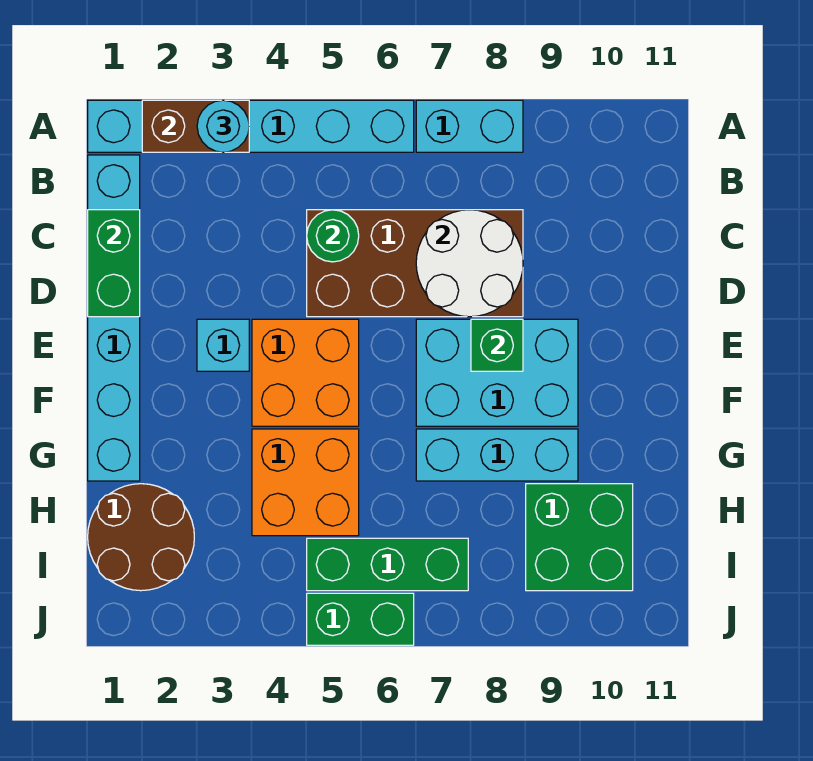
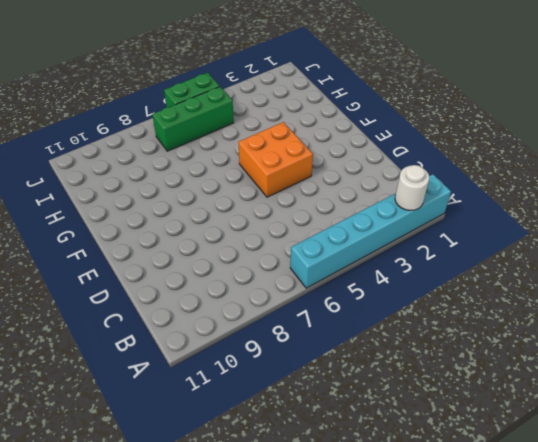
white round brick A2 level 2 -> brown brick A2:A3 level 2
none -> cyan brick A7:A8 level 1
none -> cyan brick B1:G1 level 1
none -> brown brick C5:D8 level 1

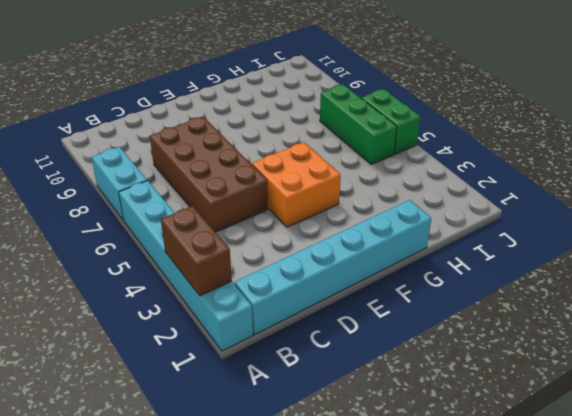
none -> cyan brick E3 level 1
none -> cyan brick E7:F9 level 1
none -> orange brick G4:H5 level 1

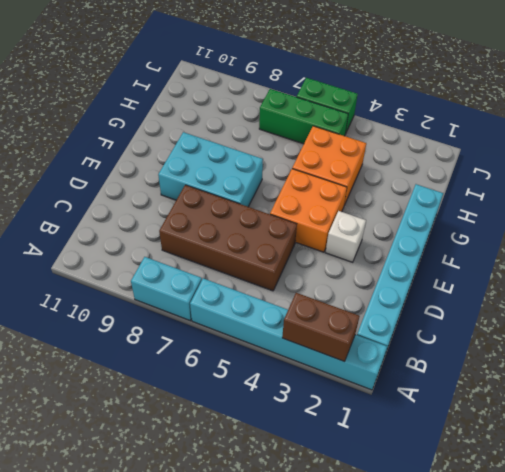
white brick E3 level 1 -> cyan brick E3 level 1
none -> cyan brick G7:G9 level 1
none -> brown round brick H1:I2 level 1
none -> green brick H9:I10 level 1

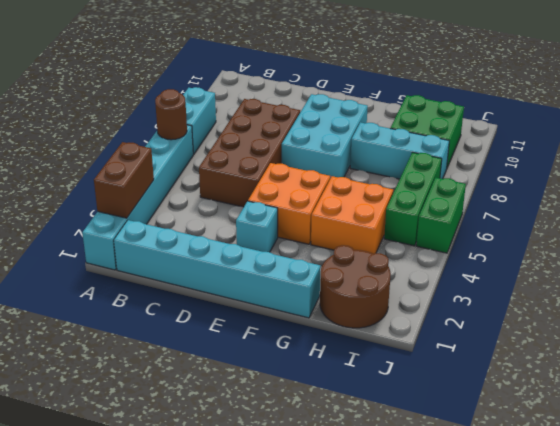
brown round brick A6 level 2 -> none
cyan brick G8:I8 level 1 -> cyan brick G7:G9 level 1
none -> green brick C1:D1 level 2
none -> green round brick C5 level 2
none -> white round brick C7:D8 level 2

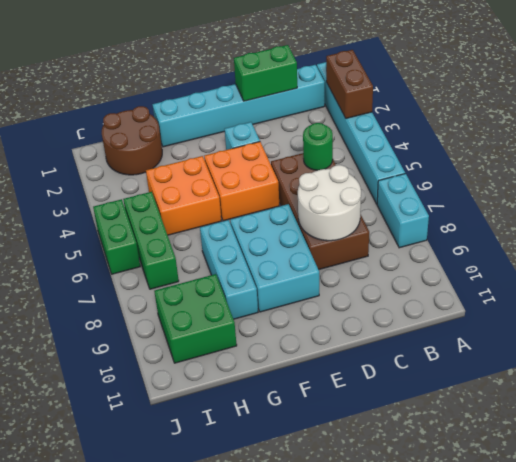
none -> green brick E8 level 2
none -> cyan round brick A3 level 3

